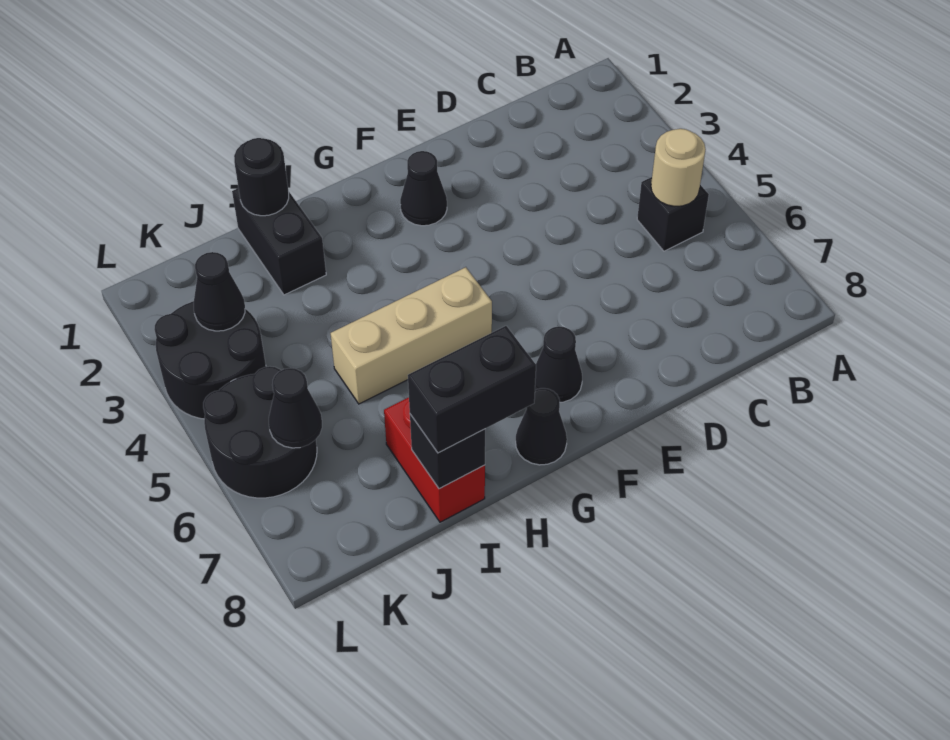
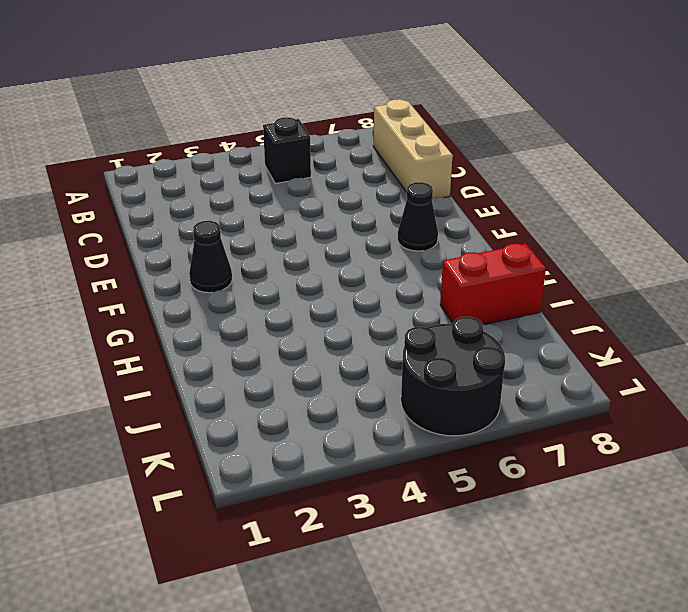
tan brick B8:D8 level 1 -> tan brick G5:I5 level 1
none -> black cone G8 level 1
none -> black brick I1:I2 level 1
none -> black round brick K3:L4 level 1

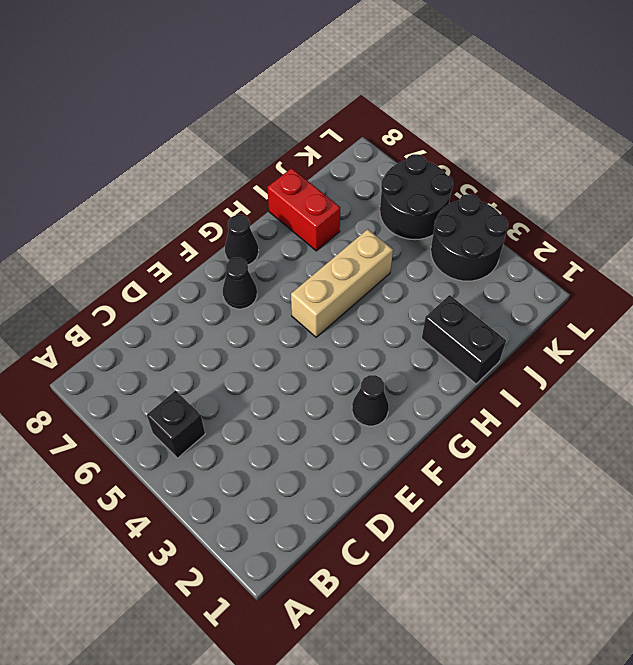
none -> tan round brick B5 level 2
none -> black round brick I1 level 2
none -> black brick I8 level 2

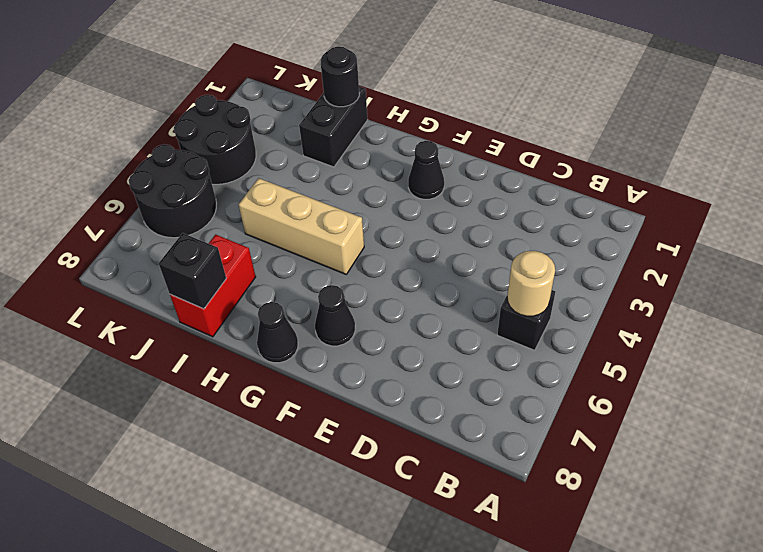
none -> black cone K3 level 2
none -> black cone K6 level 2
none -> black brick H8:I8 level 3

